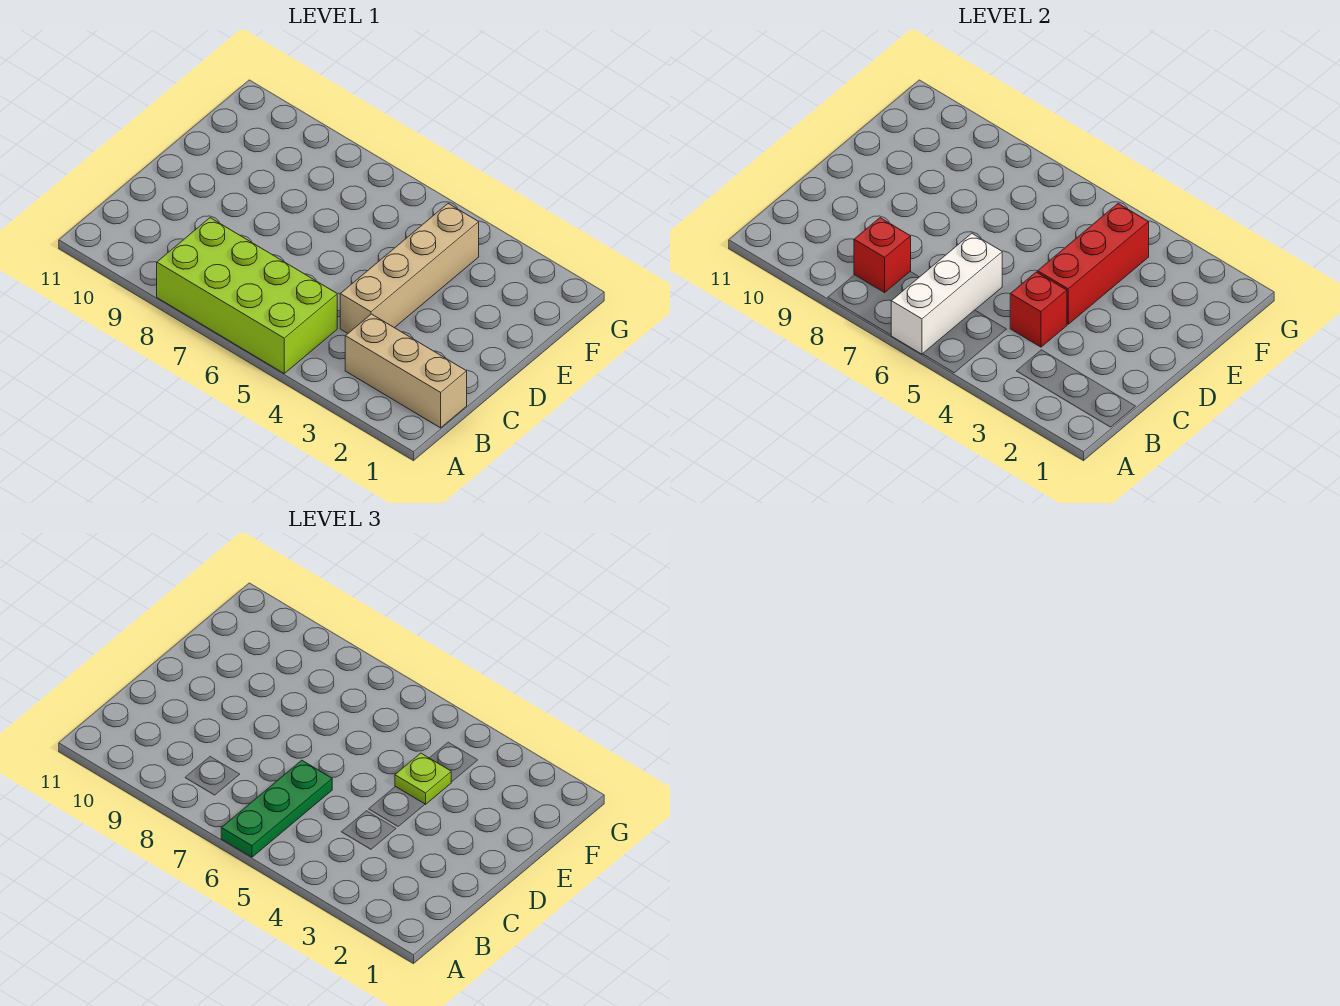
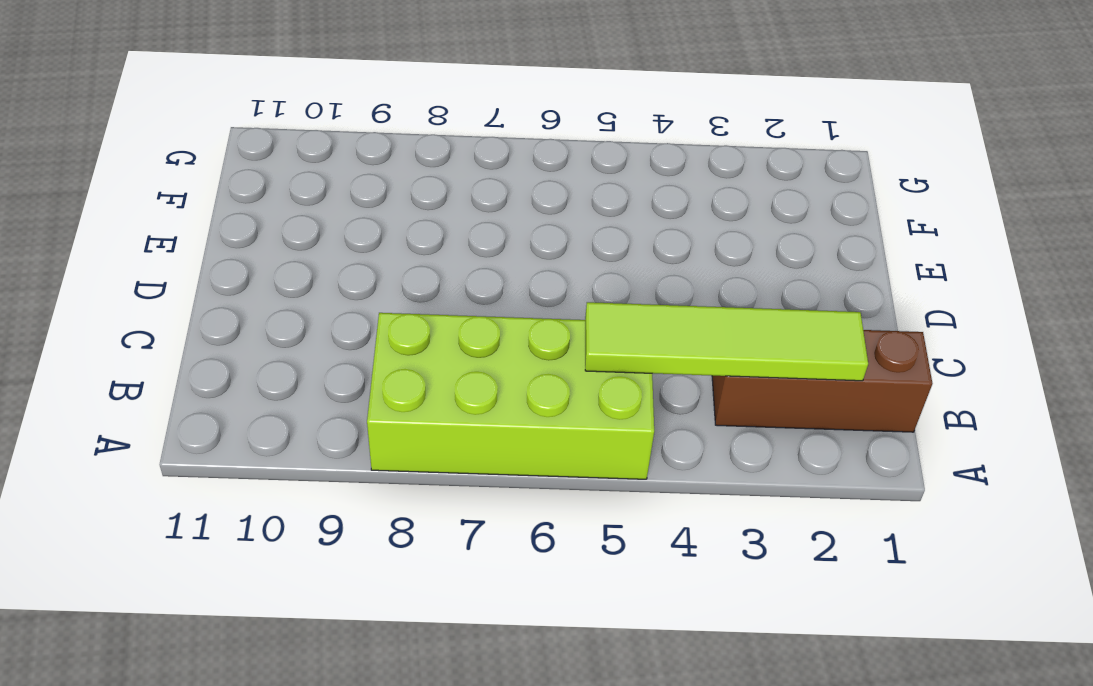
brown brick B1:B3 level 1 -> tan brick B1:B3 level 1
lime tile B2:B5 level 2 -> none
none -> tan brick C4:F4 level 1
none -> white brick A6:C6 level 2

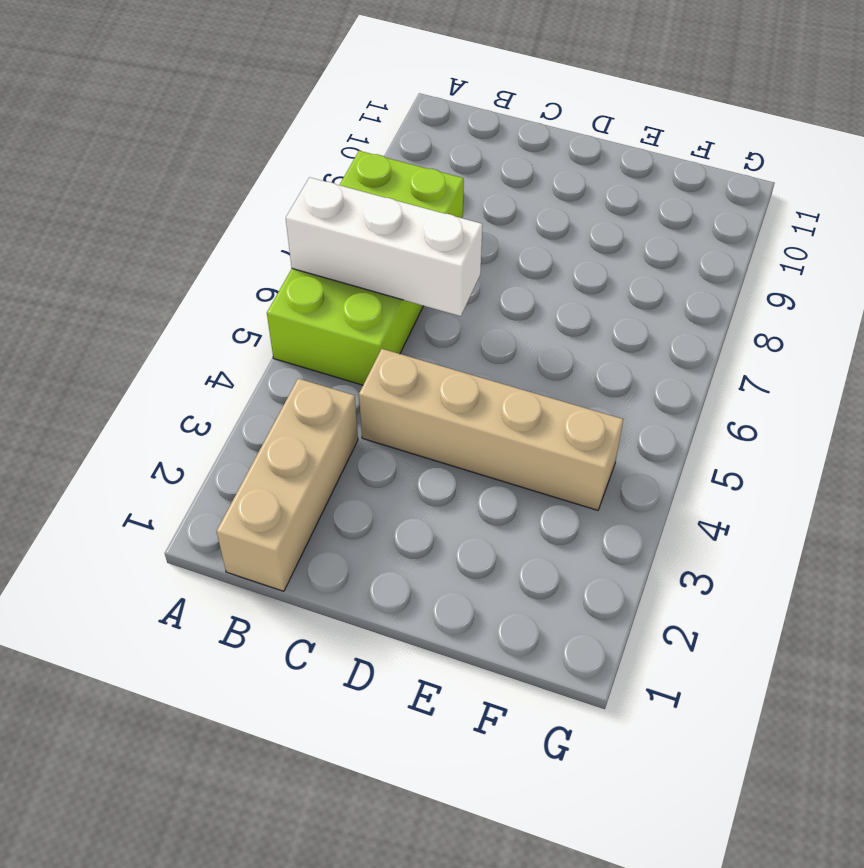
none -> red brick B8 level 2
none -> red brick C4 level 2

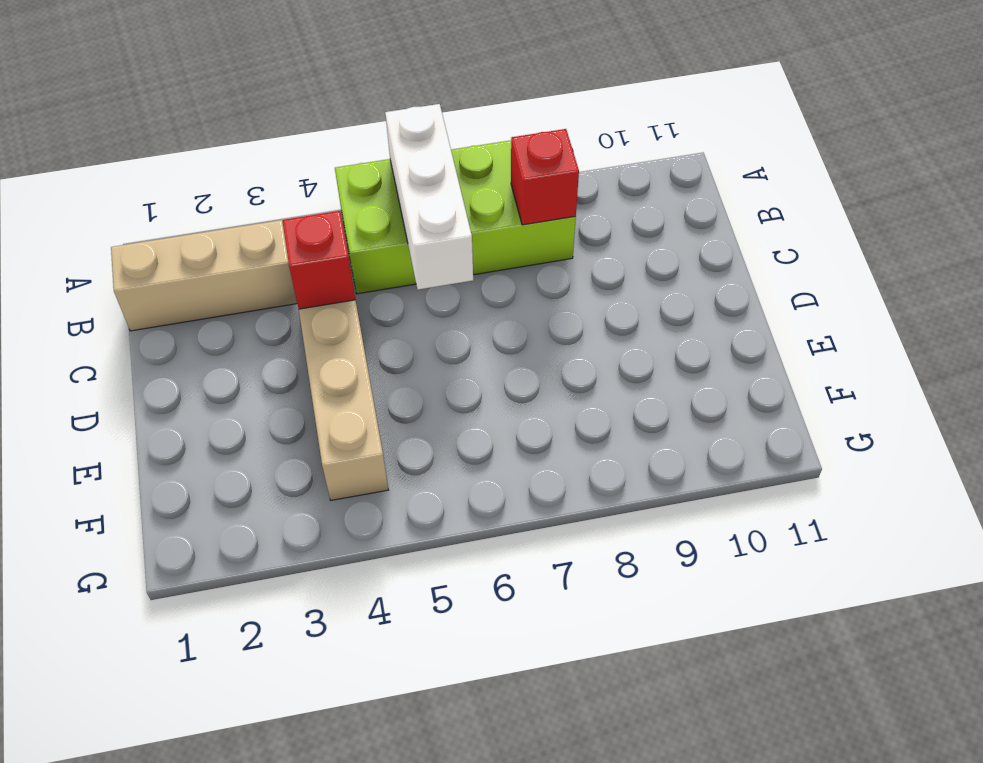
none -> red brick D4:F4 level 2
none -> green plate A6:C6 level 3

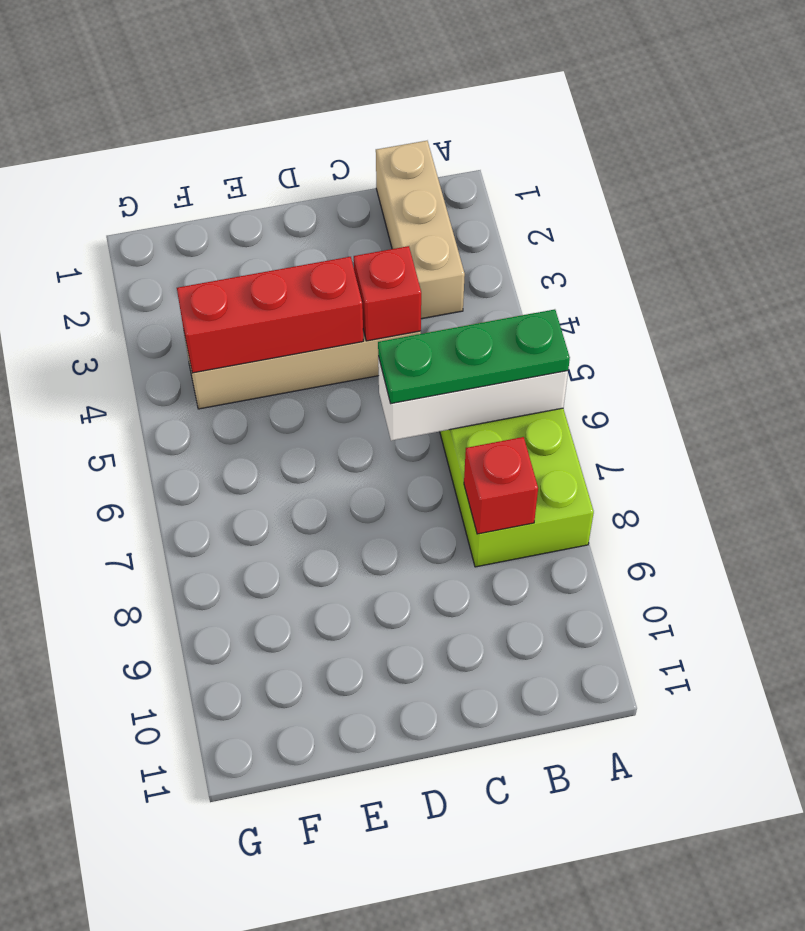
none -> lime plate E4 level 3

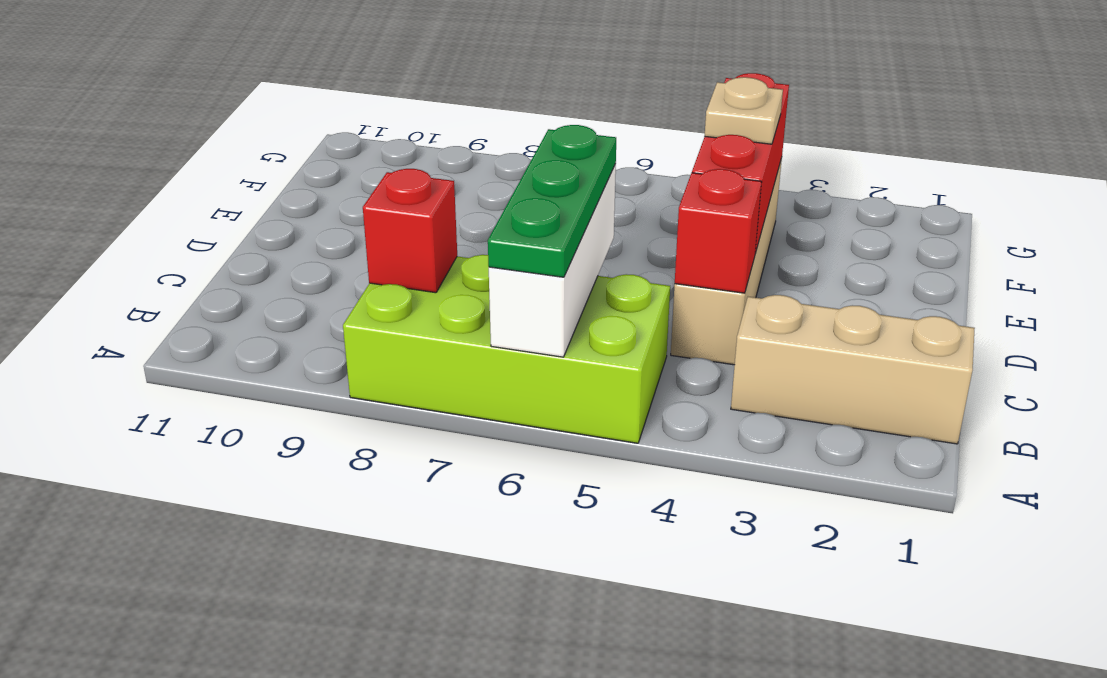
tan plate E4 level 3 -> lime plate E4 level 3

